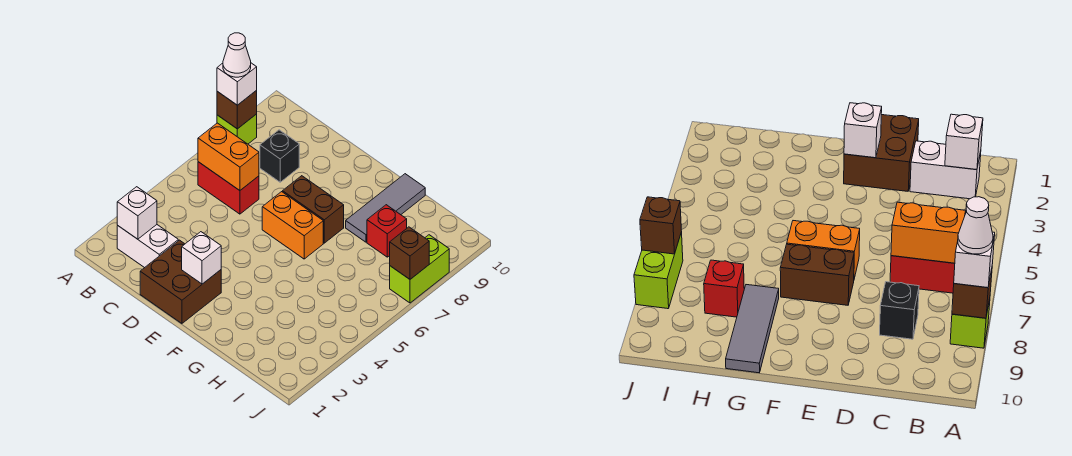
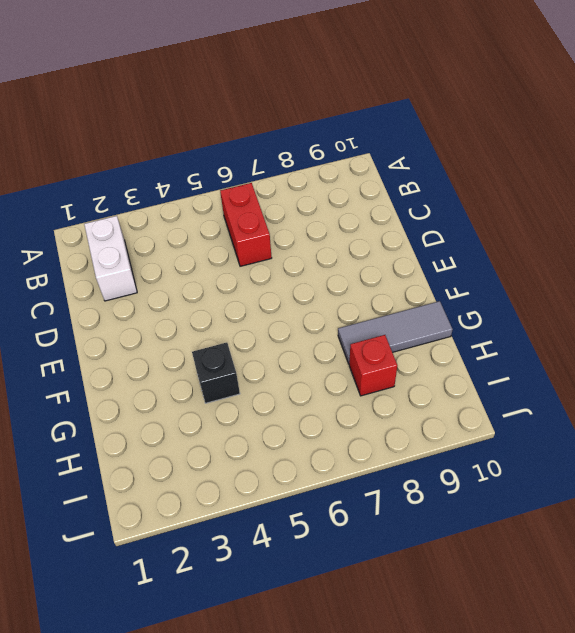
black brick G4 level 1 -> black brick C8 level 1
none -> lime brick A8 level 1
none -> brown brick D1:E2 level 1
none -> orange brick E6:F6 level 1

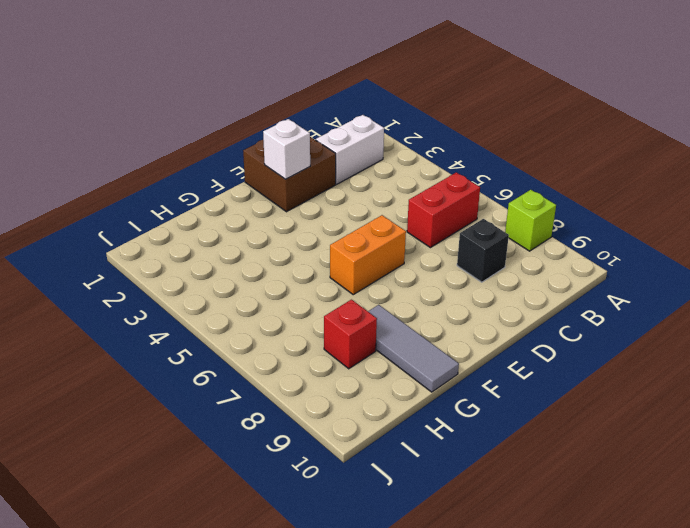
none -> brown brick E7:F7 level 1
none -> lime brick J7:J8 level 1
none -> brown brick A8 level 2

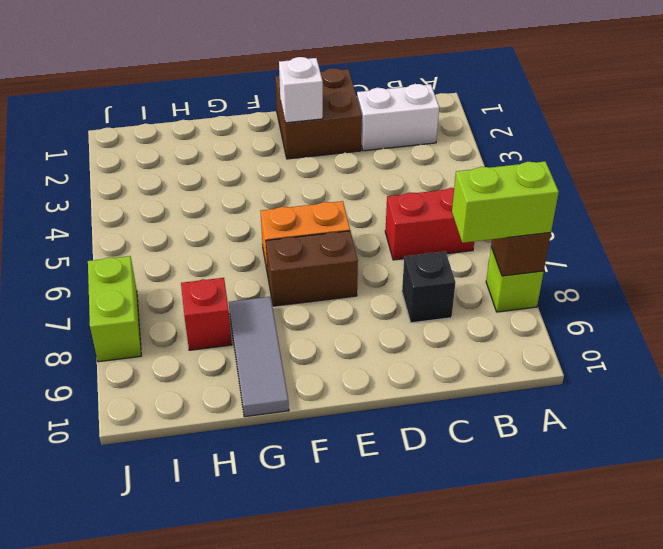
lime brick A8:B8 level 3 -> white brick A8 level 3
none -> white brick B2 level 2
none -> orange brick B6:C6 level 2
none -> brown brick J7 level 2

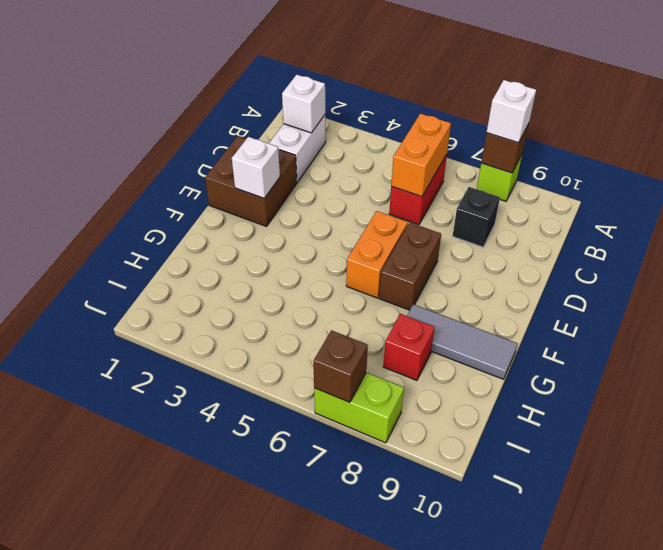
none -> white cone A8 level 4

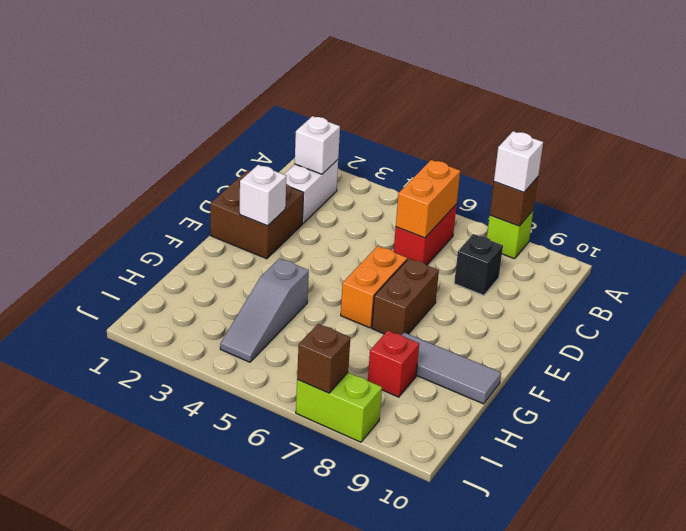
grey slope G4:I4 level 1 top G -> none
none -> white cone A8 level 4

